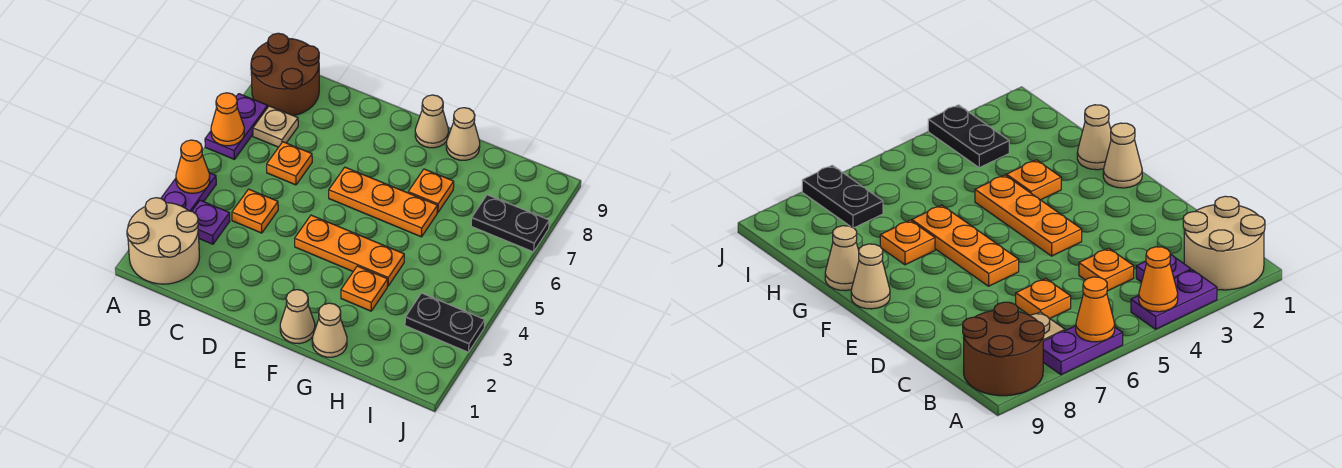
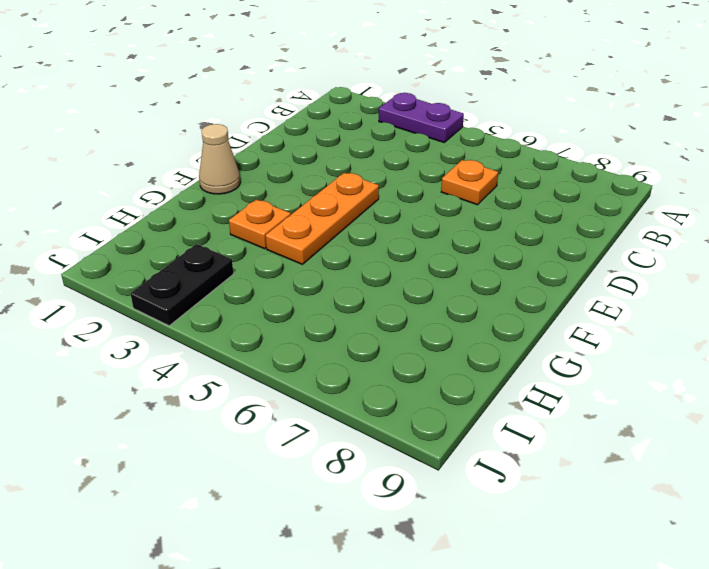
none -> tan round brick A1:B2 level 1
none -> purple plate A6:A7 level 1
none -> brown round brick A8:B9 level 1

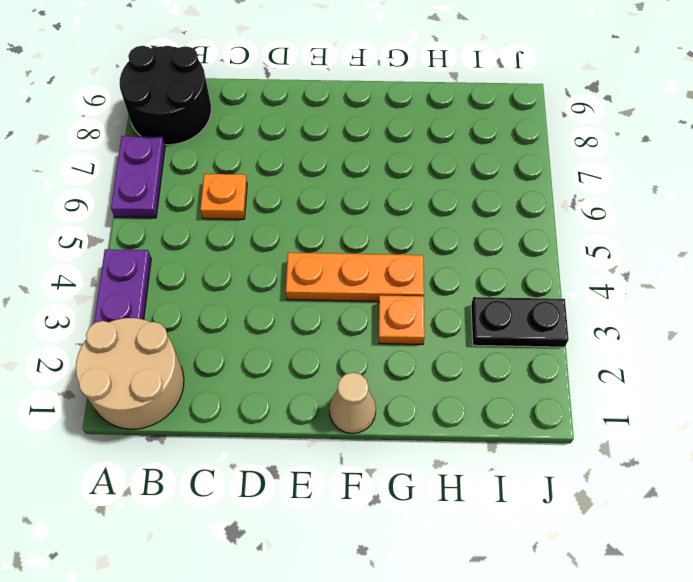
black round brick A8:B9 level 1 -> brown round brick A8:B9 level 1
none -> purple plate B3 level 1
none -> tan plate B7 level 1
none -> orange plate C4 level 1

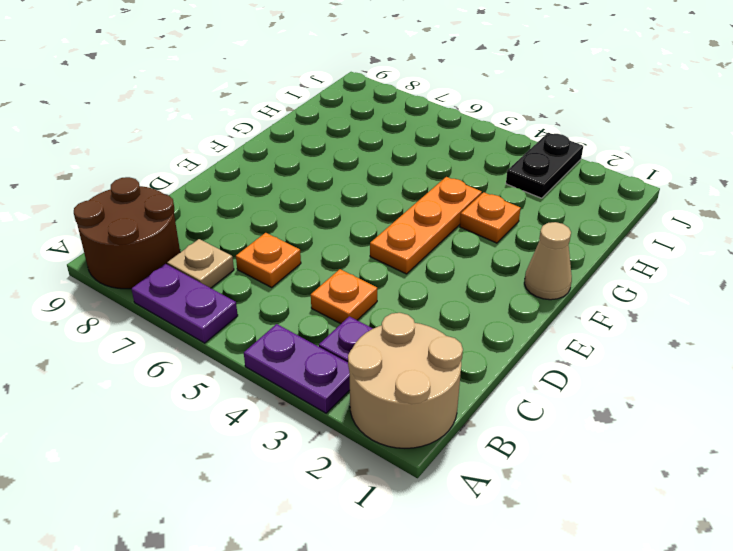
none -> orange plate E6:G6 level 1
none -> tan cone F9 level 1
none -> tan cone G1 level 1

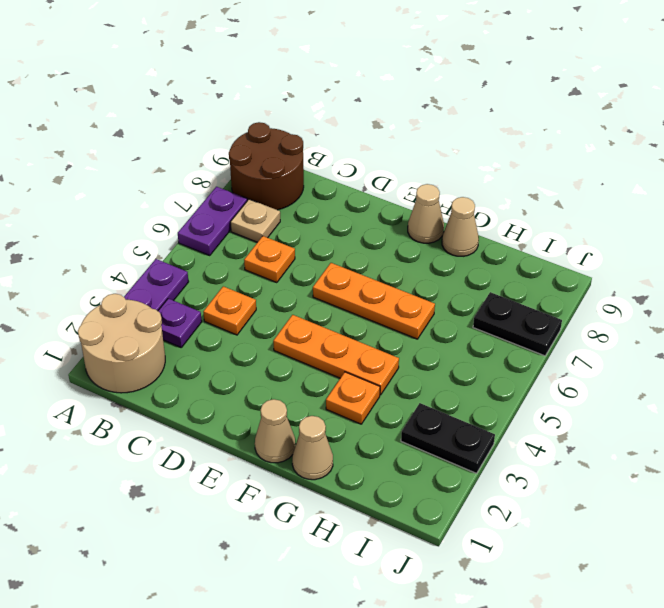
none -> orange plate G7 level 1
none -> orange cone A4 level 2
none -> orange cone A6 level 2

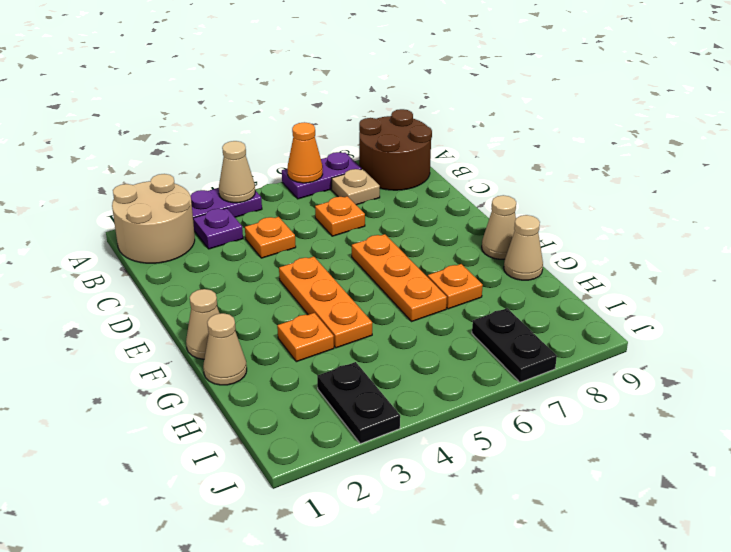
tan cone A4 level 2 -> orange cone A4 level 2

